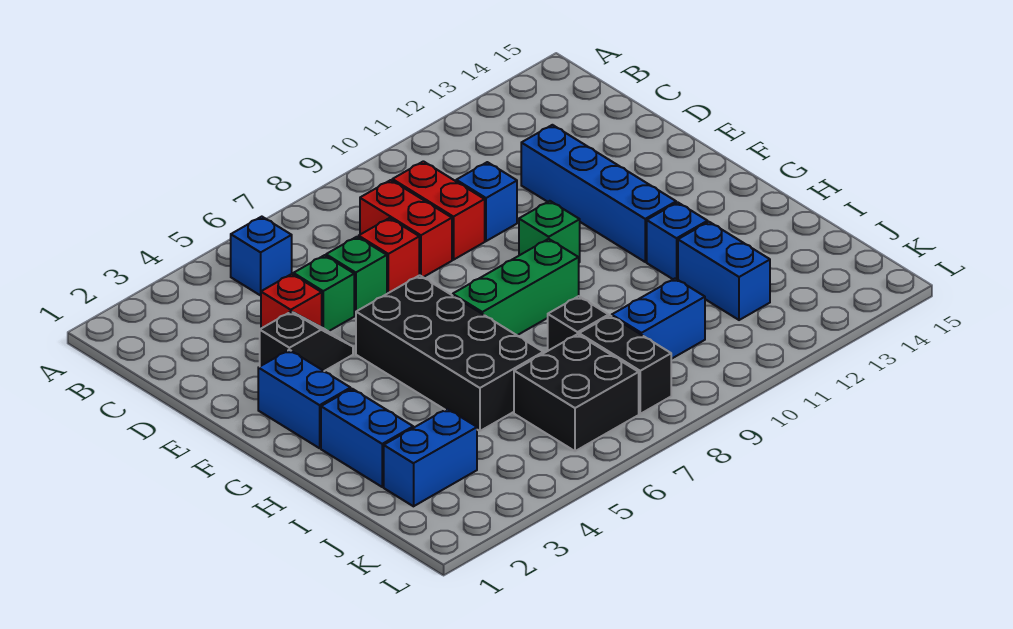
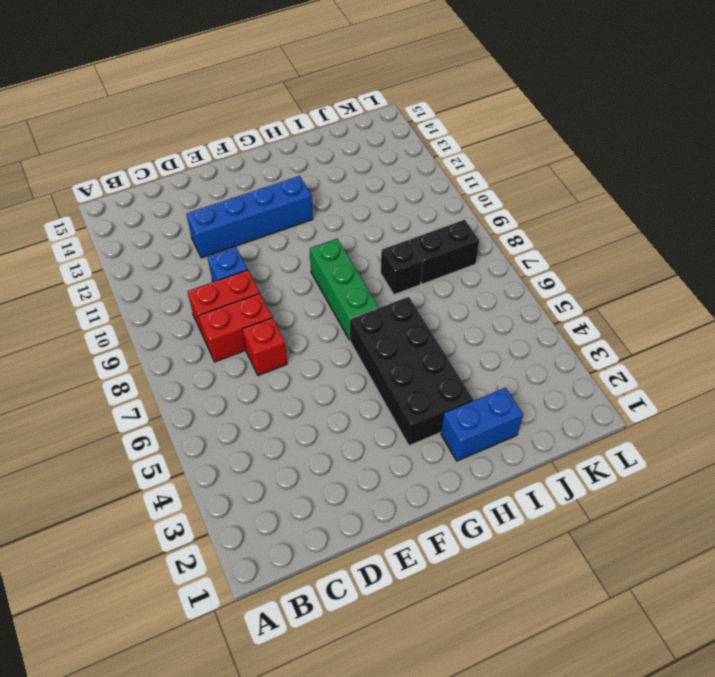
black brick G3:H6 level 1 -> black brick F5:I6 level 1
none -> blue brick B5 level 1
none -> red brick D4 level 1
none -> green brick D5 level 1

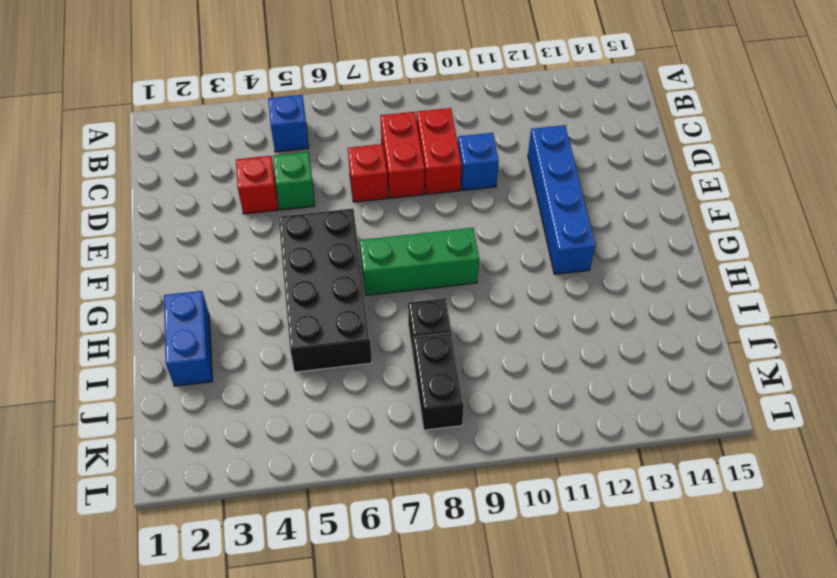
none -> green brick D6 level 1
none -> black slope E3:E4 level 1 top 3
none -> blue brick F2:G2 level 1

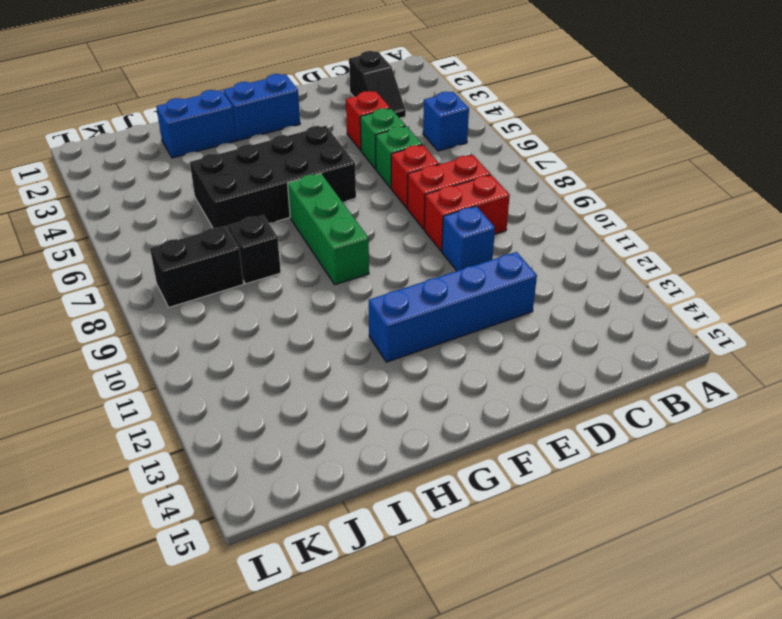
black slope C2:C3 level 1 top 2 -> black slope E3:E4 level 1 top 3
none -> green brick F10 level 1
none -> blue brick H12 level 1
none -> blue brick I12:J12 level 1

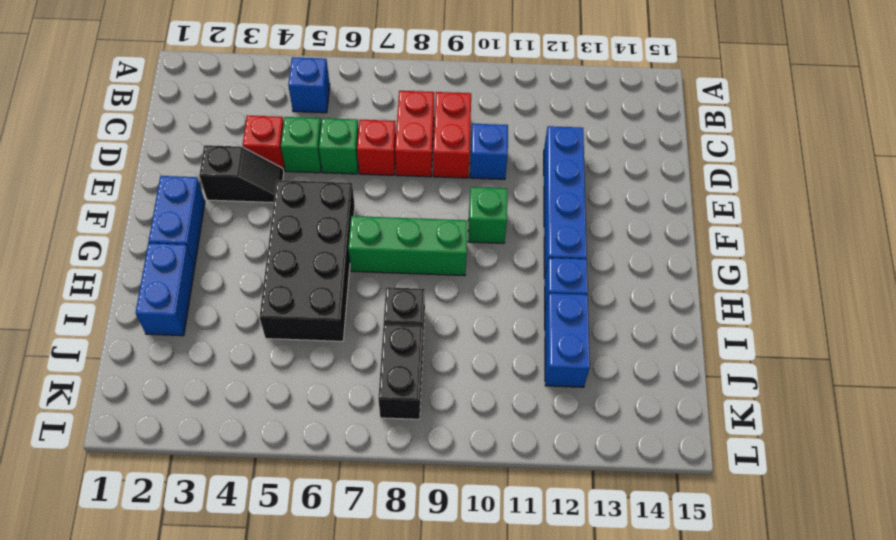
none -> blue brick J2:J3 level 1
none -> black brick J6:K7 level 1
none -> blue brick J9:J10 level 1

